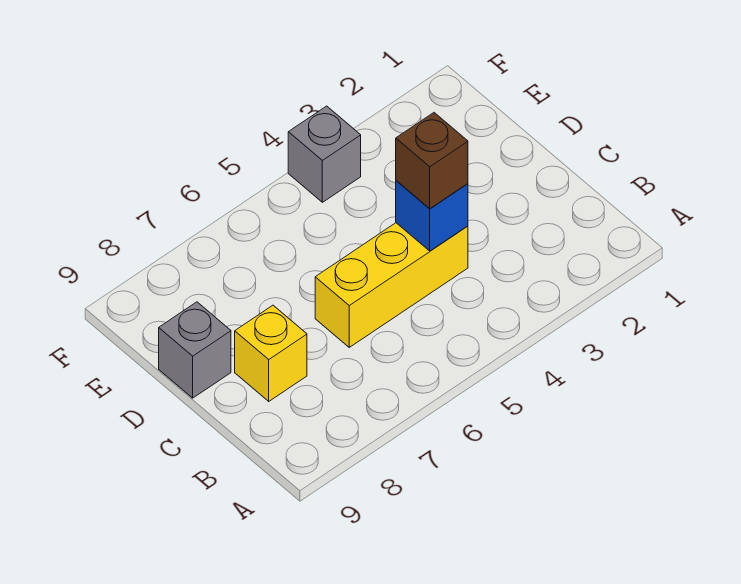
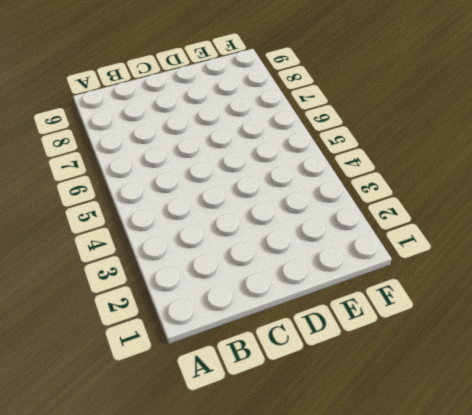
none -> yellow brick C4:C6 level 1
none -> yellow brick C8 level 1

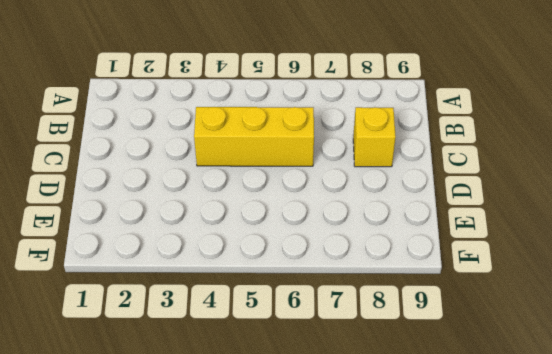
none -> grey brick D9 level 1
none -> grey brick F4 level 1

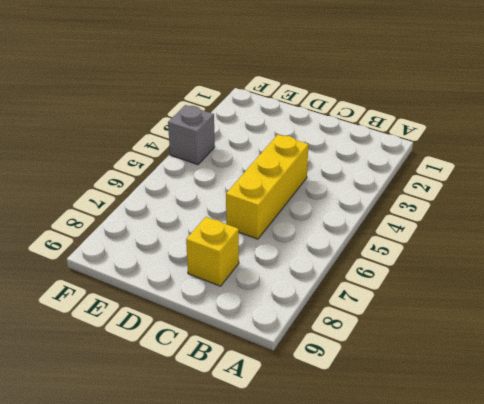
none -> grey brick D9 level 1
none -> blue brick C4 level 2

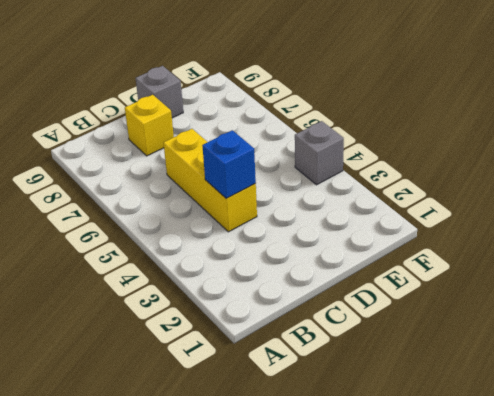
none -> brown brick C4 level 3

